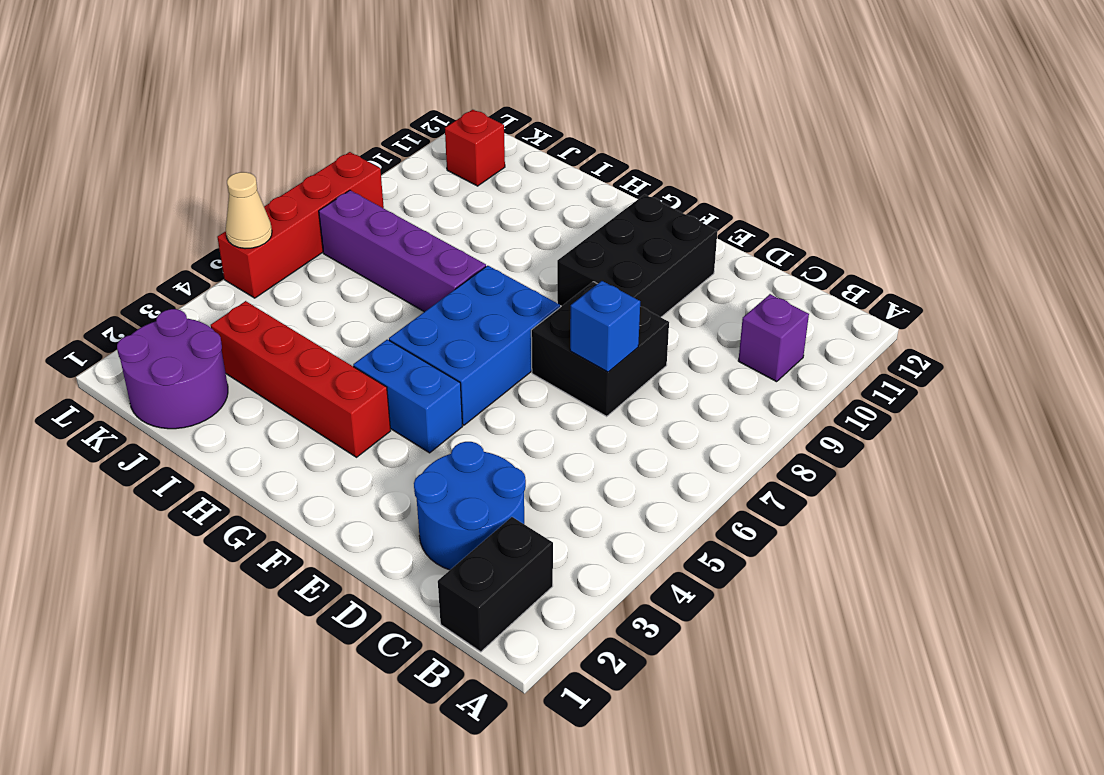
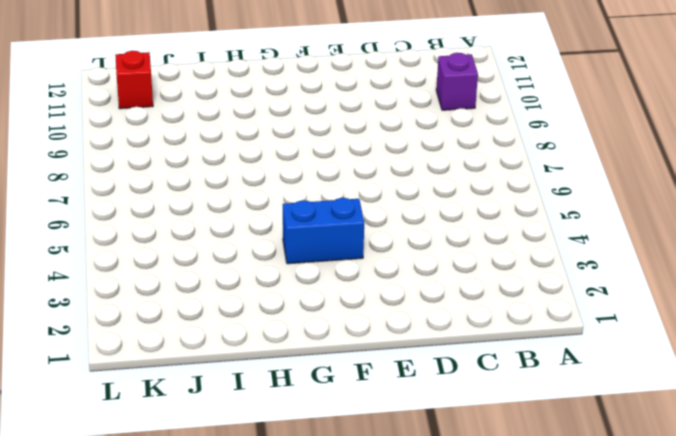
none -> black brick B1:B2 level 1
none -> blue round brick C2:D3 level 1
none -> black brick D7:E8 level 1

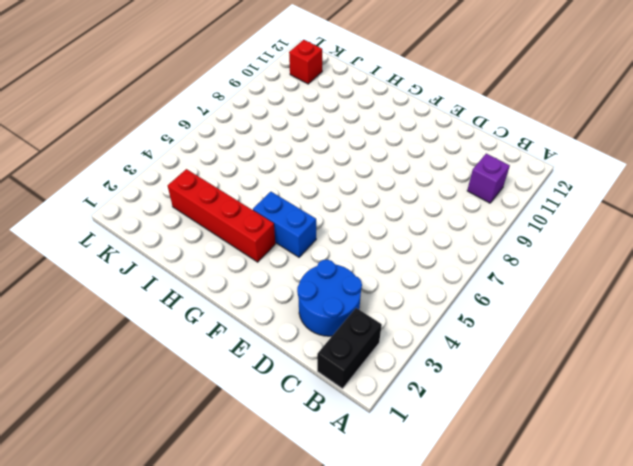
none -> black brick D7:E8 level 1
none -> black brick E9:F11 level 1
none -> blue brick F5:G7 level 1

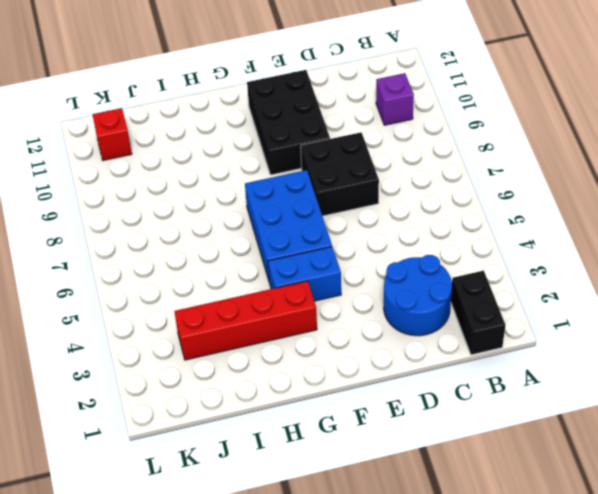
none -> purple brick H7:K7 level 1
none -> purple round brick J1:K2 level 1
none -> red brick L5:L8 level 1

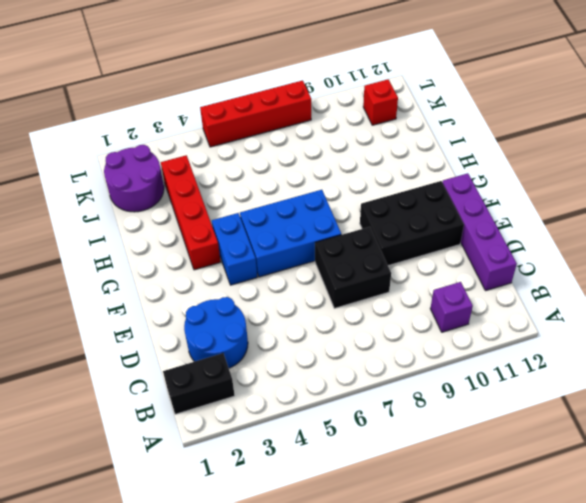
purple brick C12:F12 level 1 -> purple brick H7:K7 level 1
none -> blue brick D7 level 2
none -> tan cone L5 level 2

